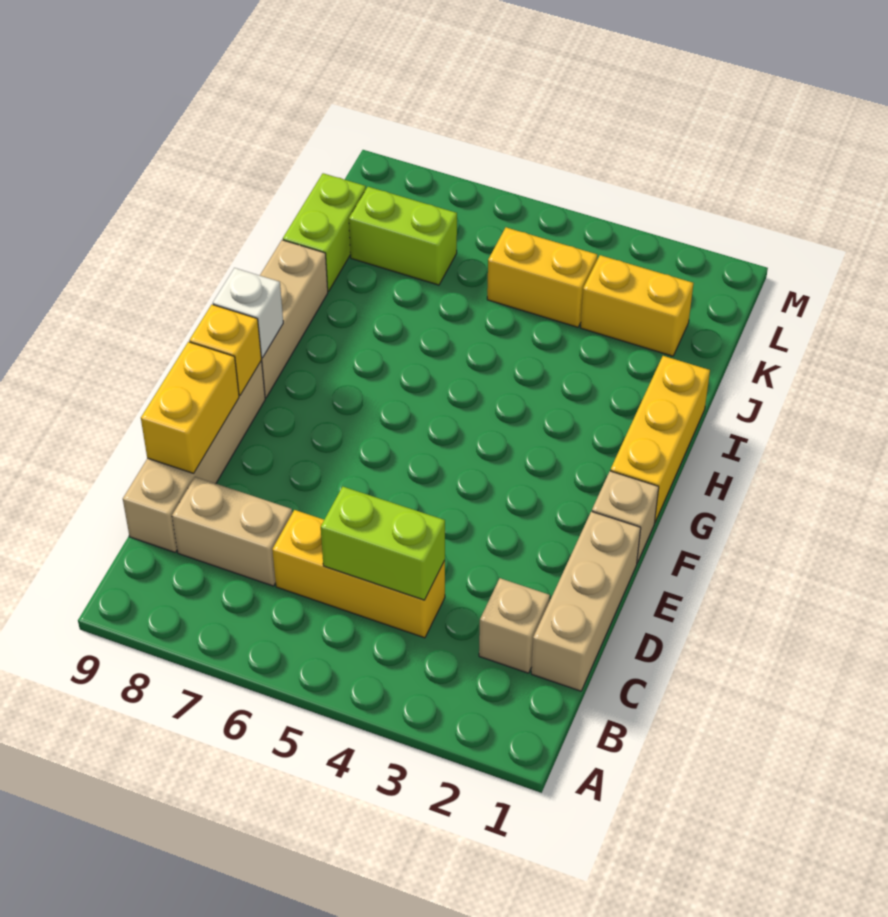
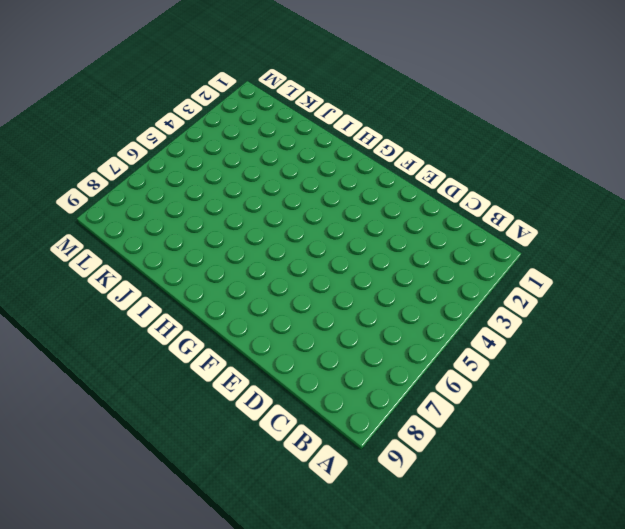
none -> tan brick C1:E1 level 1
none -> tan brick C2 level 1
none -> yellow brick C4:C6 level 1

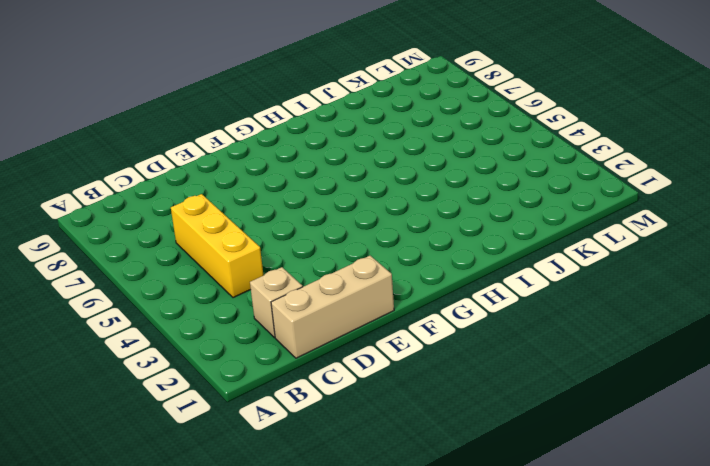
none -> tan brick C7:C8 level 1
none -> tan brick C9:F9 level 1
none -> tan brick F1 level 1

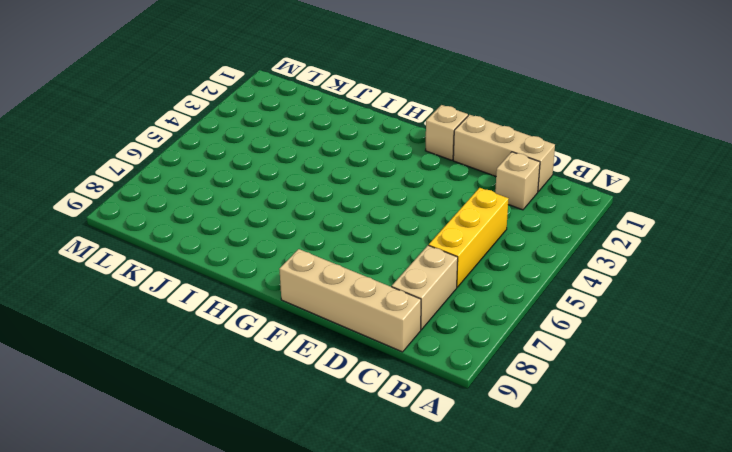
none -> yellow brick G1:I1 level 1
none -> tan brick G9:I9 level 1
none -> lime brick J9:K9 level 1

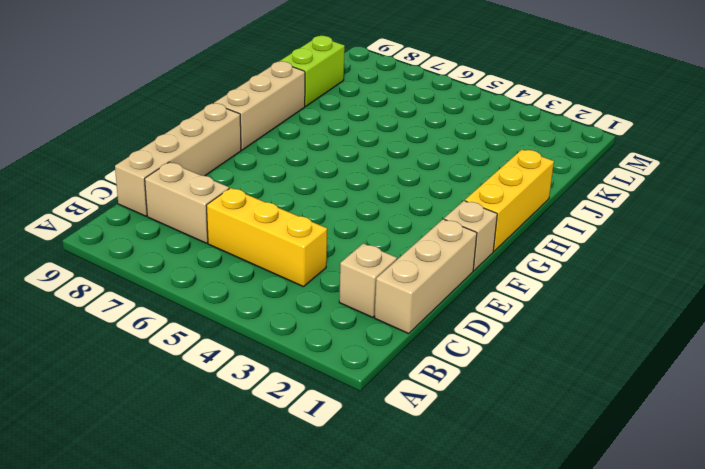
none -> yellow brick K2:K3 level 1
none -> yellow brick K4:K5 level 1
none -> lime brick K7:K8 level 1

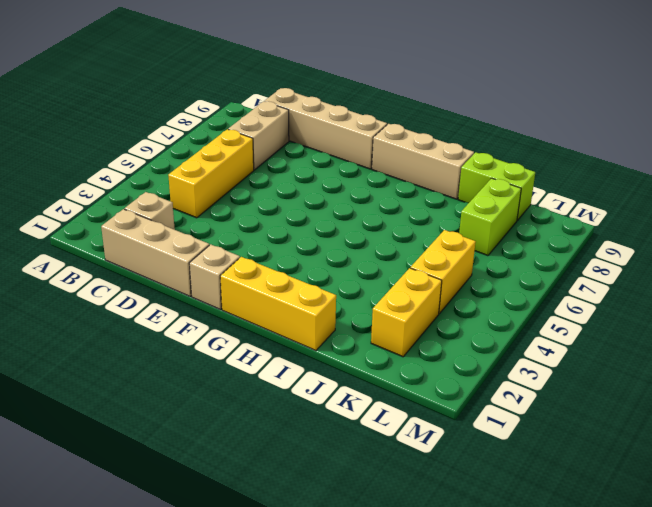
none -> lime brick C4:C5 level 2
none -> yellow brick D9:E9 level 2
none -> yellow brick F9 level 2

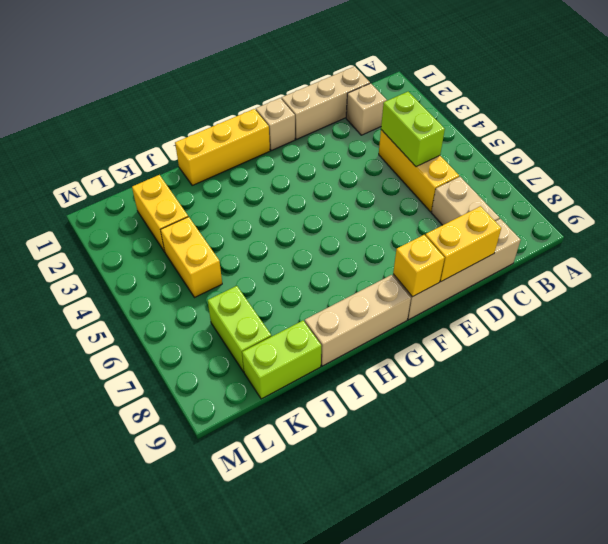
none -> white brick G9 level 2

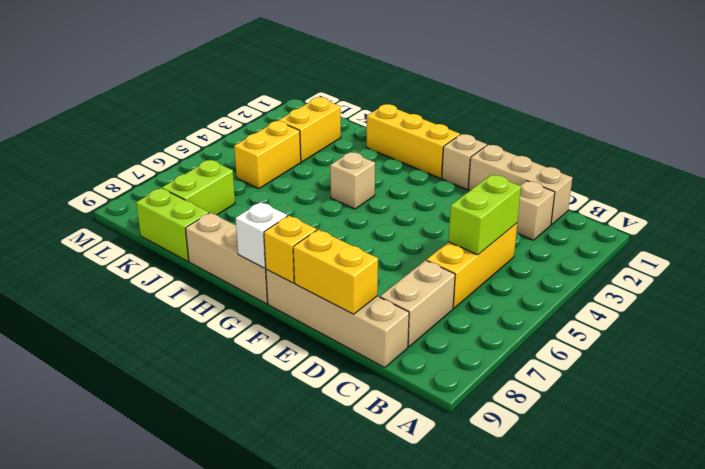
tan brick H4 level 1 -> none

